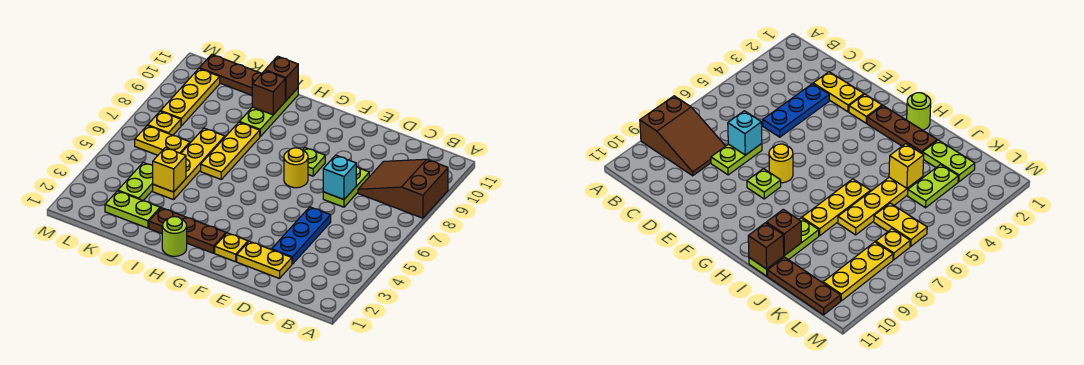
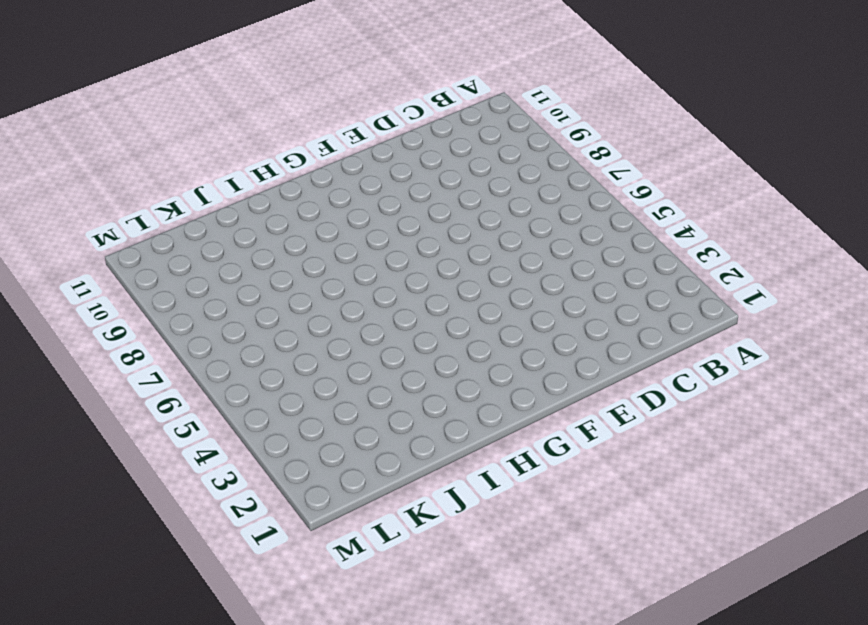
none -> brown slope A8:C9 level 1 top A
none -> yellow plate D2:E2 level 1
none -> blue plate D3:D5 level 1

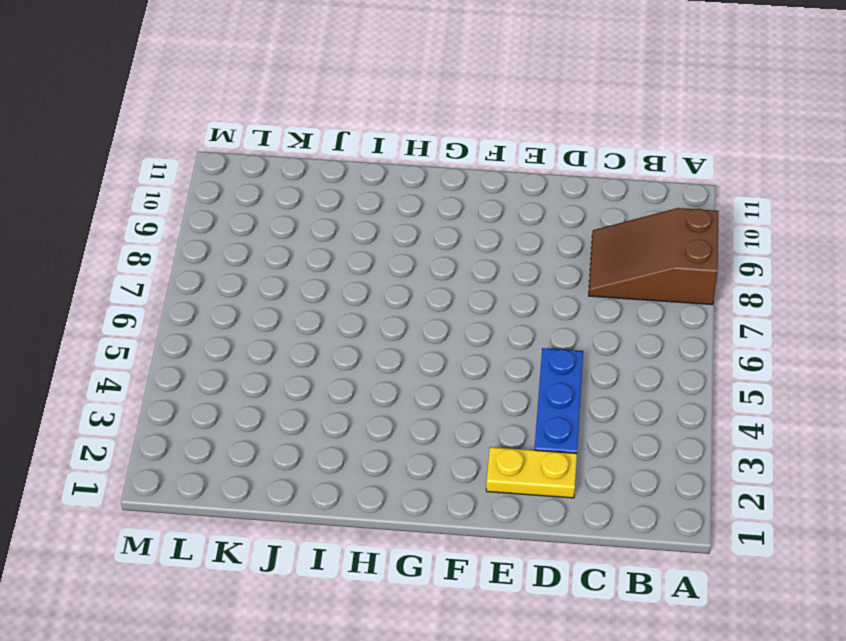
none -> lime plate D7:D8 level 1
none -> yellow plate F2 level 1
none -> yellow round brick F7 level 1

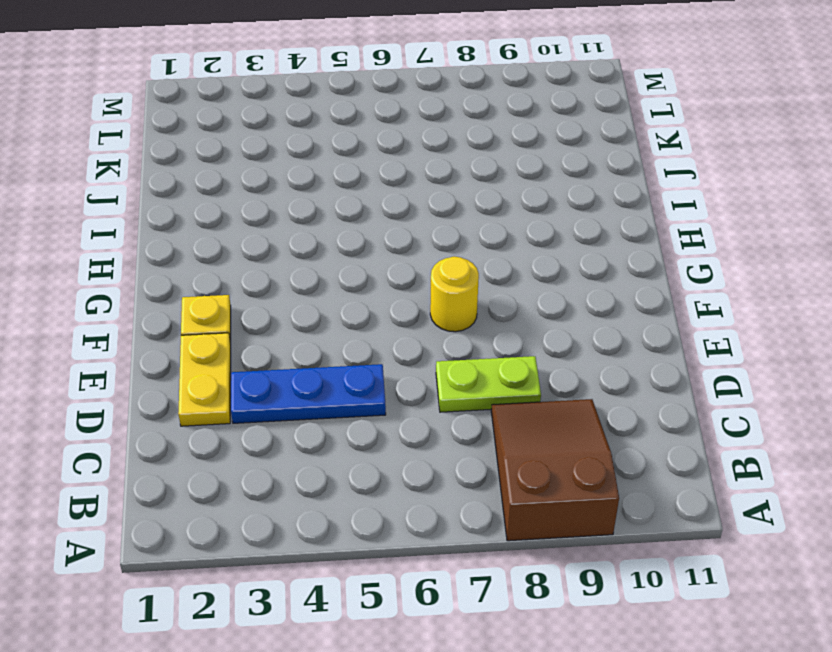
none -> lime plate F8 level 1
none -> brown plate G2:I2 level 1
none -> lime round brick H1 level 1

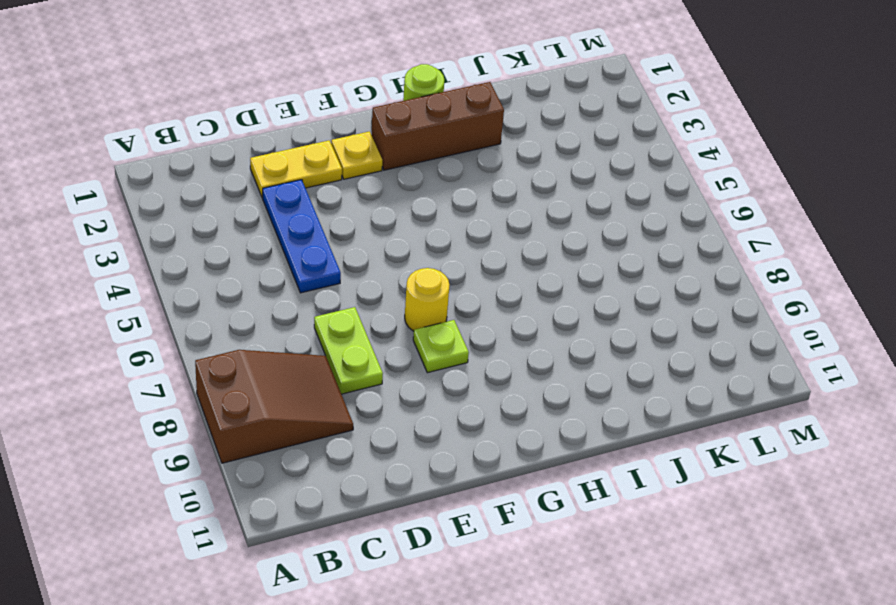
brown brick G2:I2 level 1 -> brown plate G2:I2 level 1
none -> yellow plate I6:I8 level 1
none -> lime plate I9:I11 level 1
none -> lime plate J2:K2 level 1

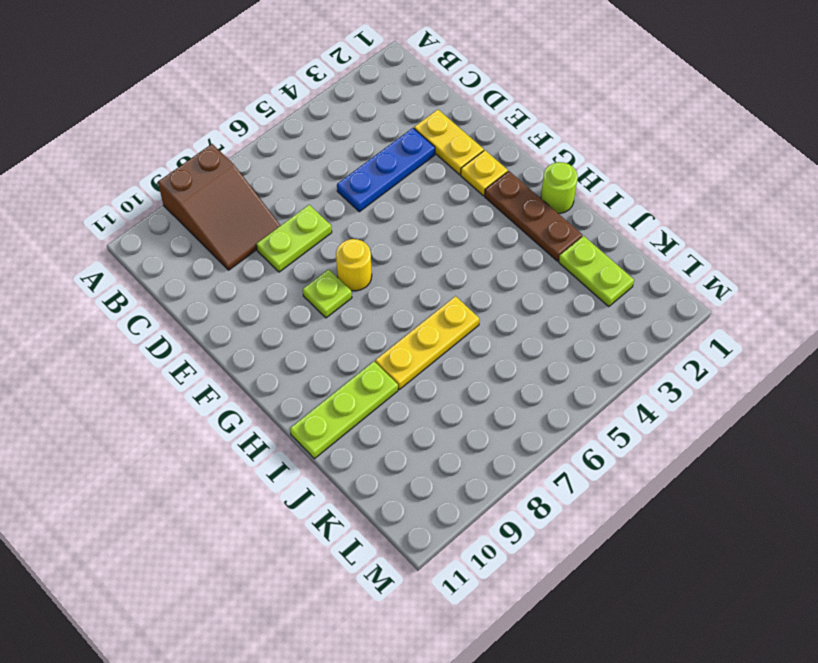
none -> yellow plate J4:J7 level 1
none -> brown plate J11:L11 level 1
none -> lime plate K3:K4 level 1

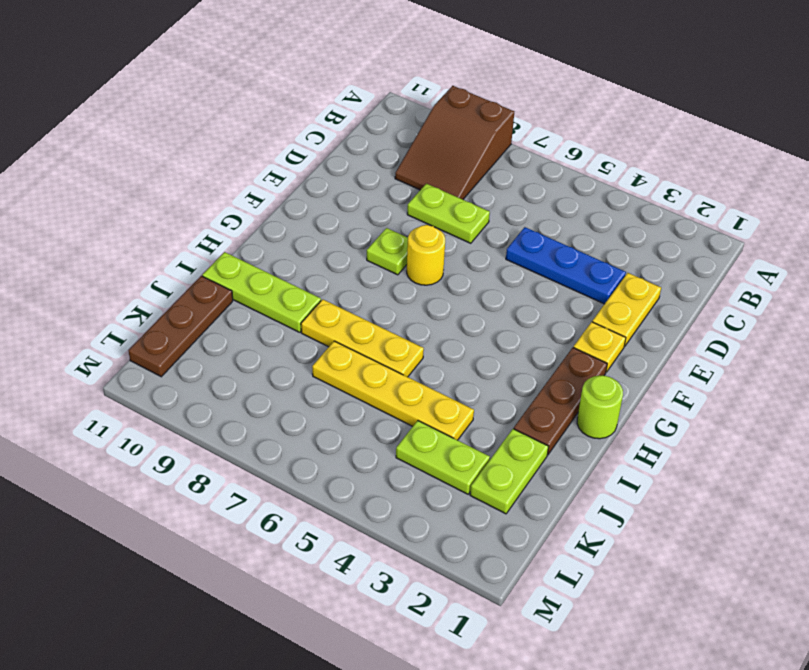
none -> yellow plate K6:L6 level 1
none -> yellow plate L7 level 1
none -> yellow plate L8:L10 level 1

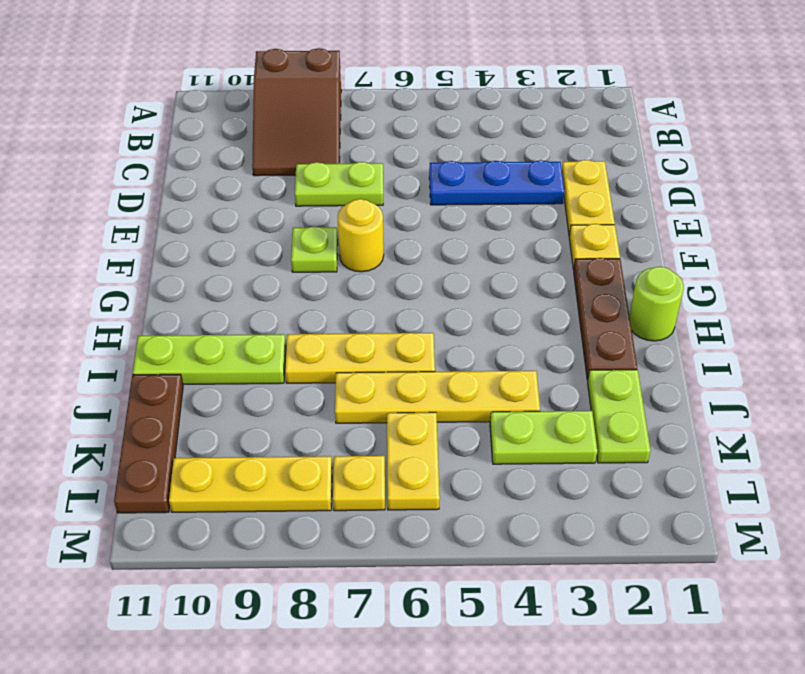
none -> cyan brick D7 level 2
none -> brown brick I10 level 2
none -> brown brick I11 level 2

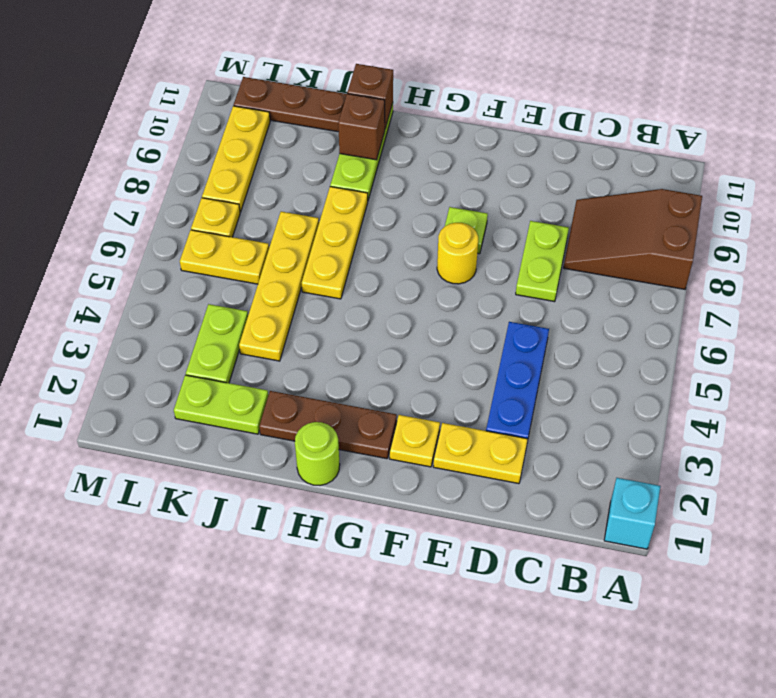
cyan brick A1 level 1 -> cyan brick D7 level 2
none -> yellow brick J4 level 2

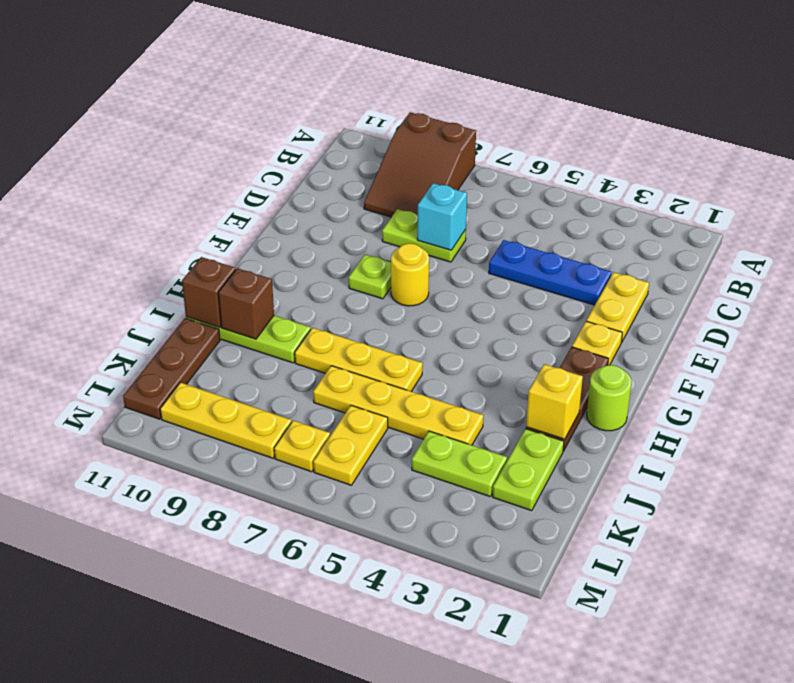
yellow brick I2 level 2 -> yellow brick J4 level 2

